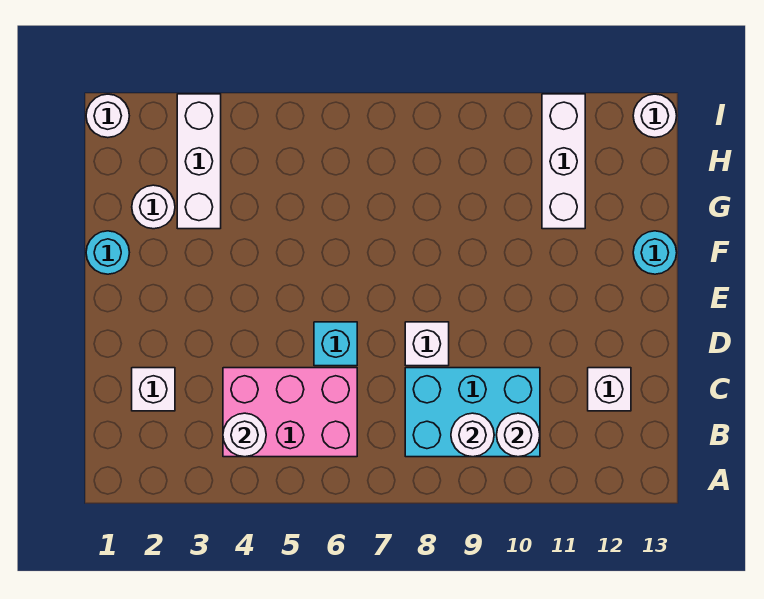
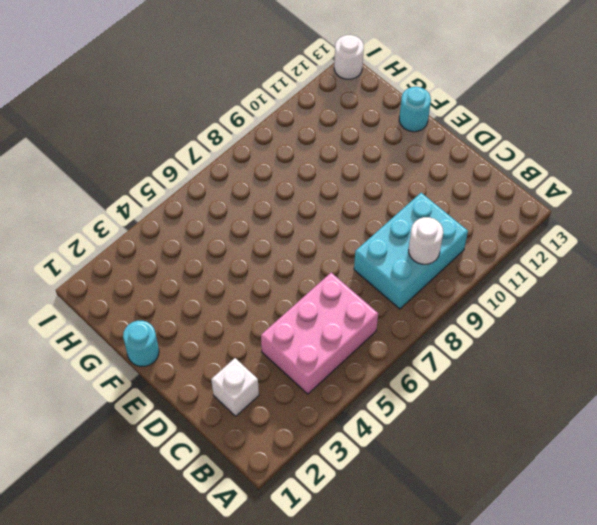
none -> white brick C12 level 1
none -> cyan brick D6 level 1
none -> white brick D8 level 1

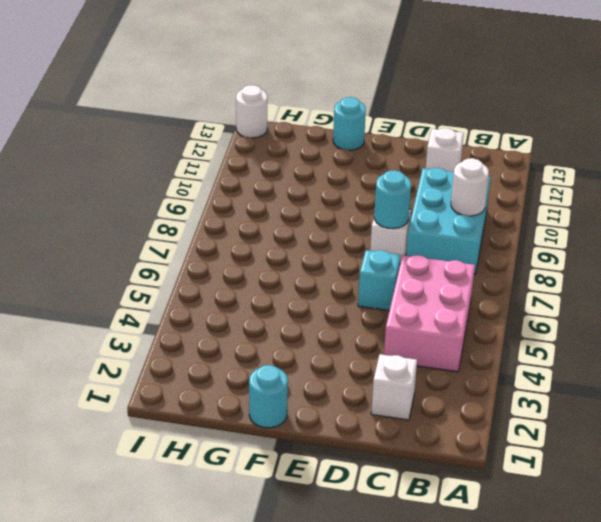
cyan round brick D8 level 2 -> none
none -> white round brick G2 level 1
none -> white brick G3:I3 level 1
none -> white brick G11:I11 level 1

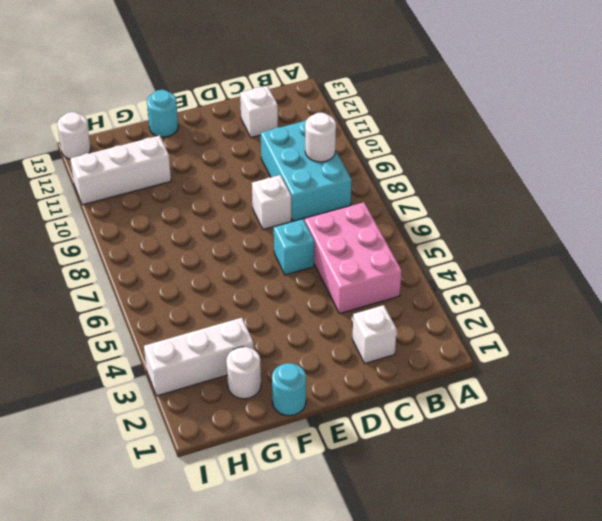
none -> white round brick I1 level 1
none -> white round brick B4 level 2
none -> white round brick B10 level 2

